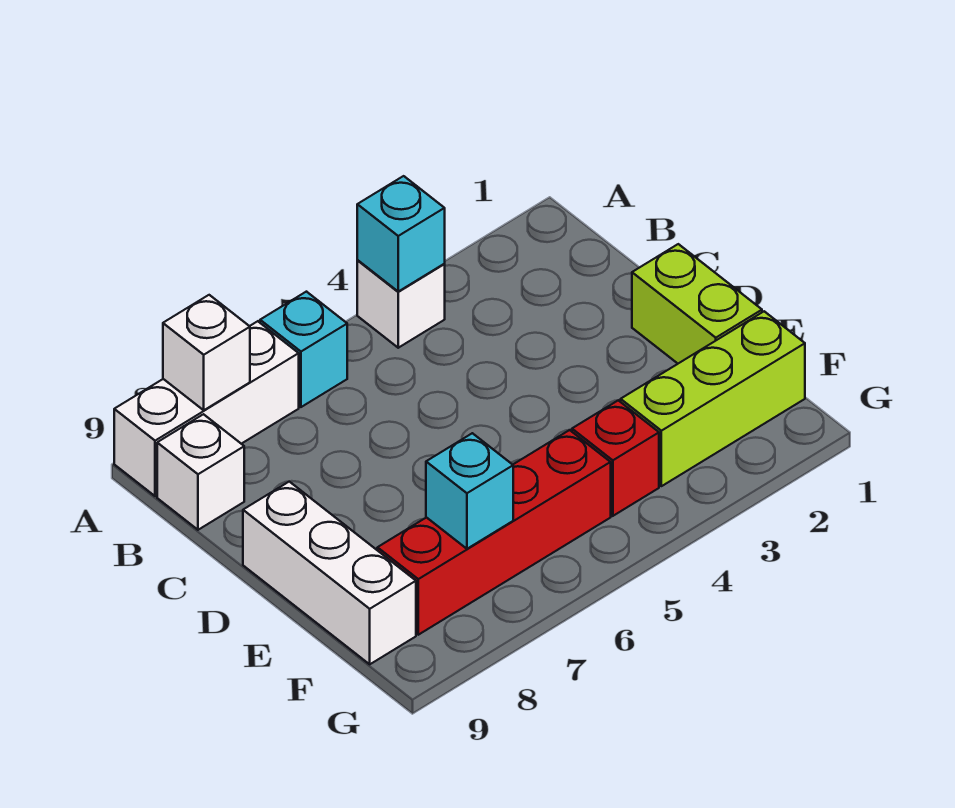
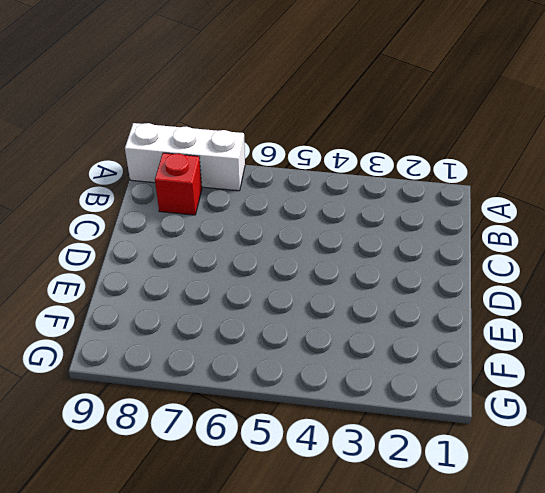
red brick B8 level 1 -> red brick F4 level 1
none -> white brick A4 level 1
none -> cyan brick A6 level 1
none -> white brick B9 level 1

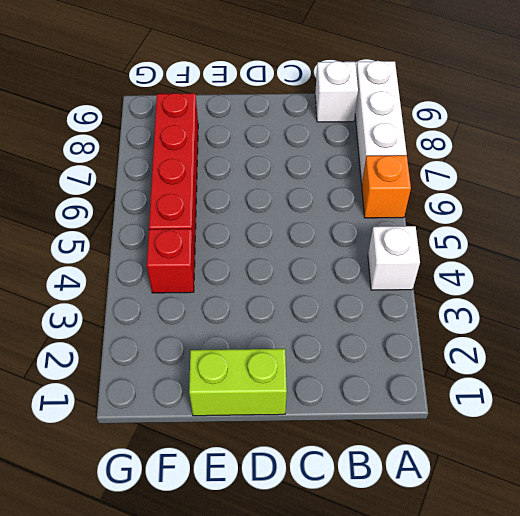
orange brick A6 level 1 -> cyan brick A6 level 1
none -> white brick D9:F9 level 1
none -> lime brick F1:F3 level 1
none -> cyan brick A4 level 2

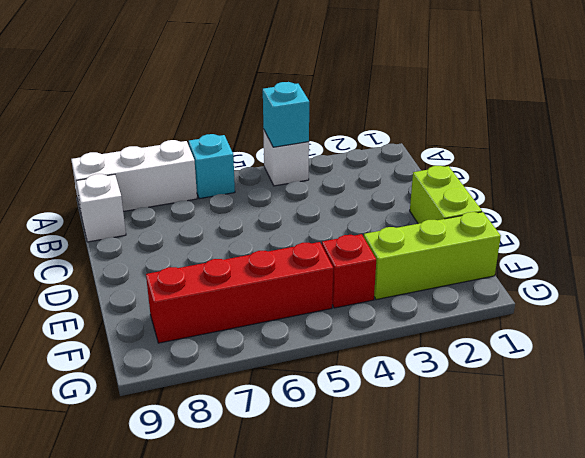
none -> white brick D9:F9 level 1
none -> white brick A8 level 2
none -> cyan brick F7 level 2

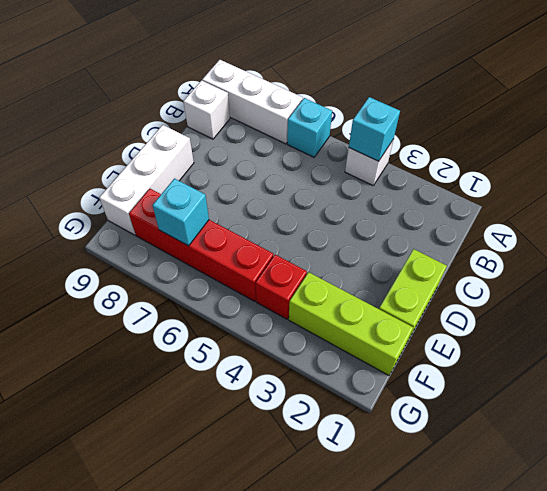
none -> white brick A8 level 2

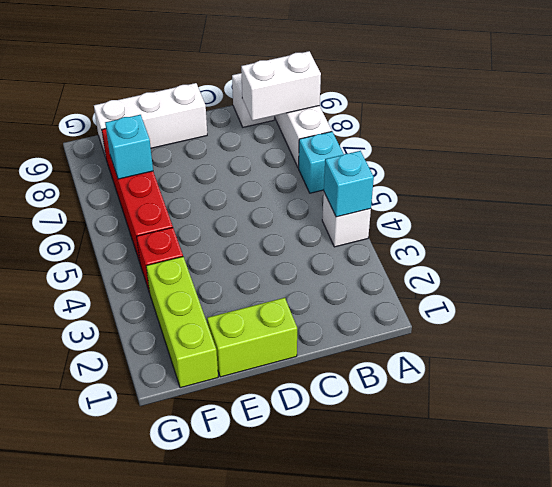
white brick A8:B8 level 2 -> white brick A8 level 2

